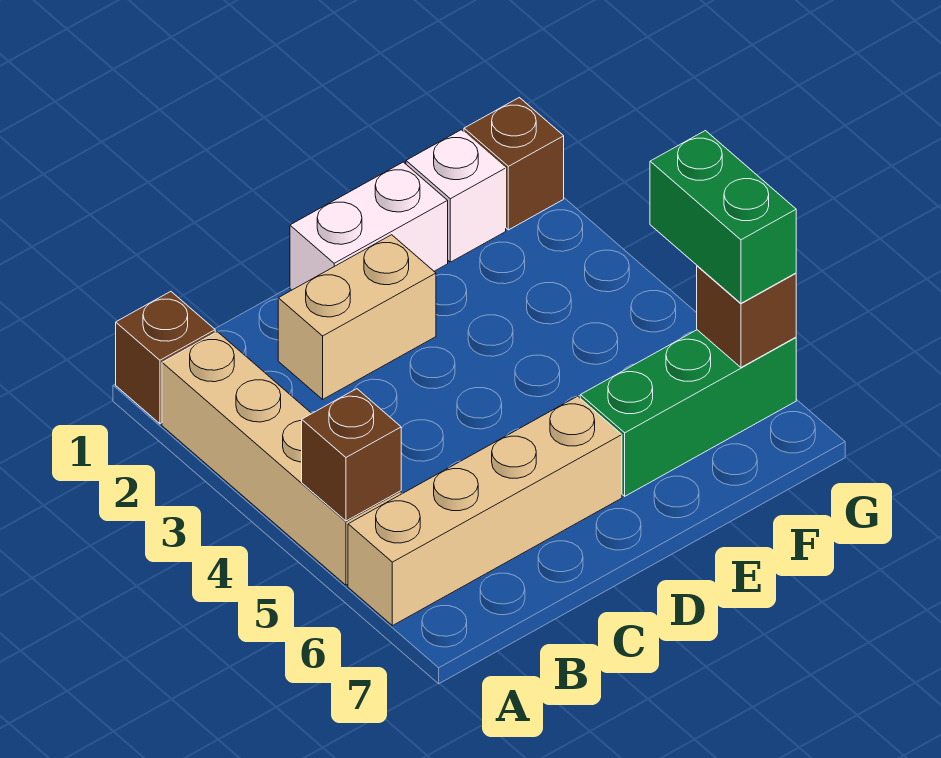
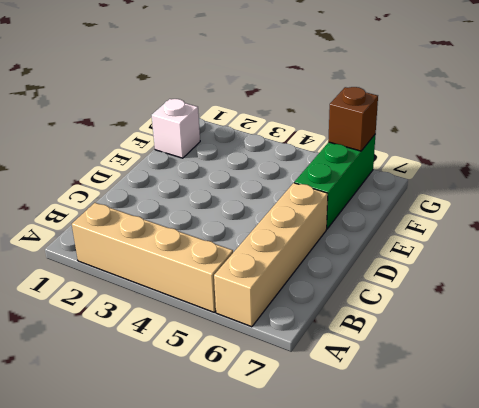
none -> brown brick A1 level 1
none -> tan brick C2:D2 level 1

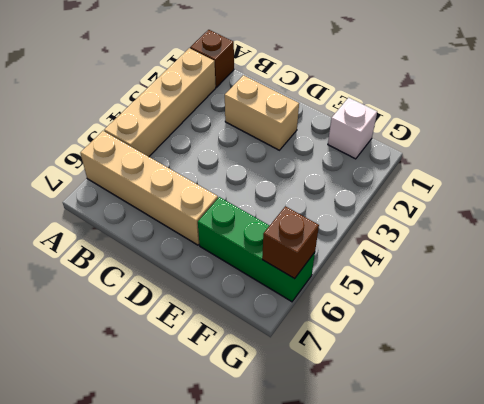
none -> white brick D1:E1 level 1
none -> brown brick G1 level 1

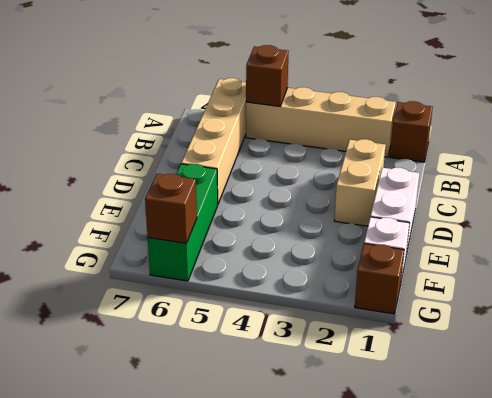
none -> green brick G5:G6 level 3

